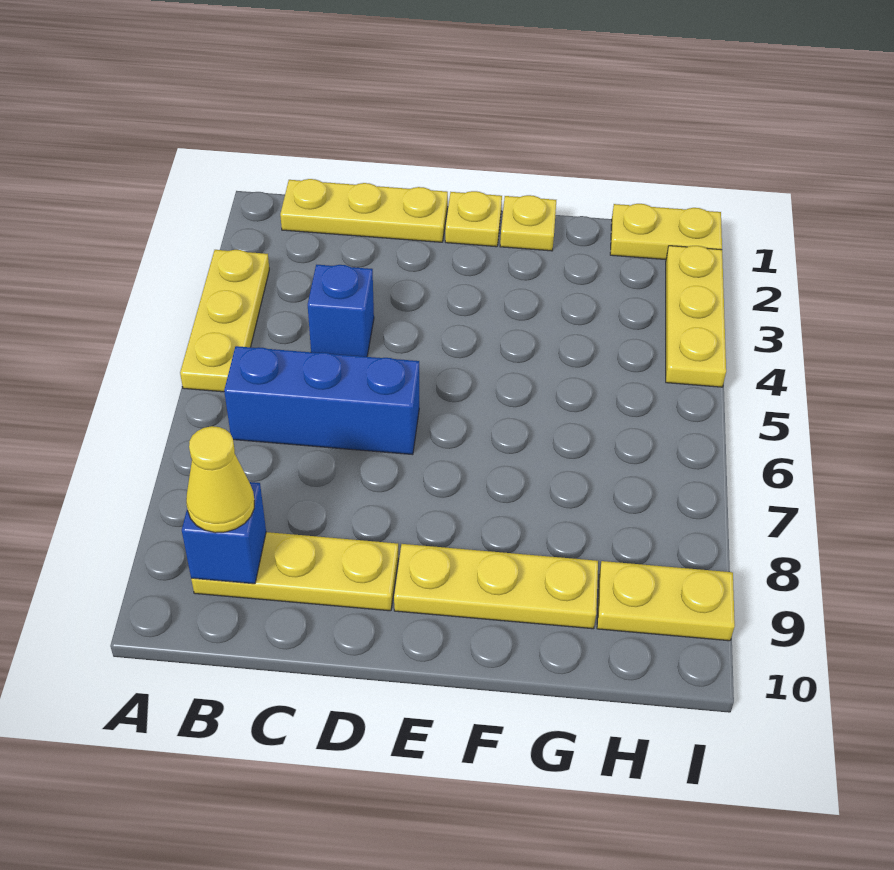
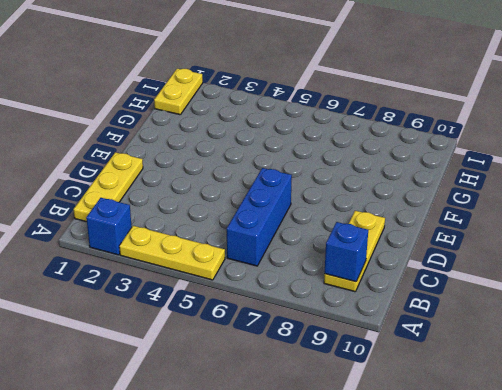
blue brick A2 level 1 -> blue brick C4 level 1
none -> yellow plate E1 level 1
none -> yellow plate E9:G9 level 1
none -> yellow plate F1 level 1

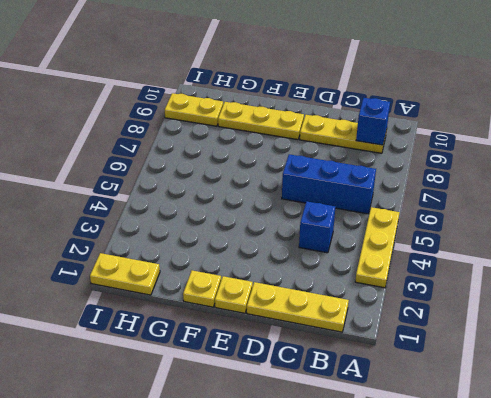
none -> yellow plate I2:I4 level 1
none -> yellow cone B9 level 3

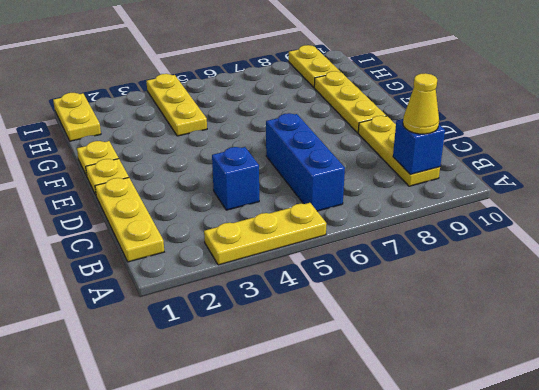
yellow plate G4:I4 level 1 -> yellow plate I2:I4 level 1

